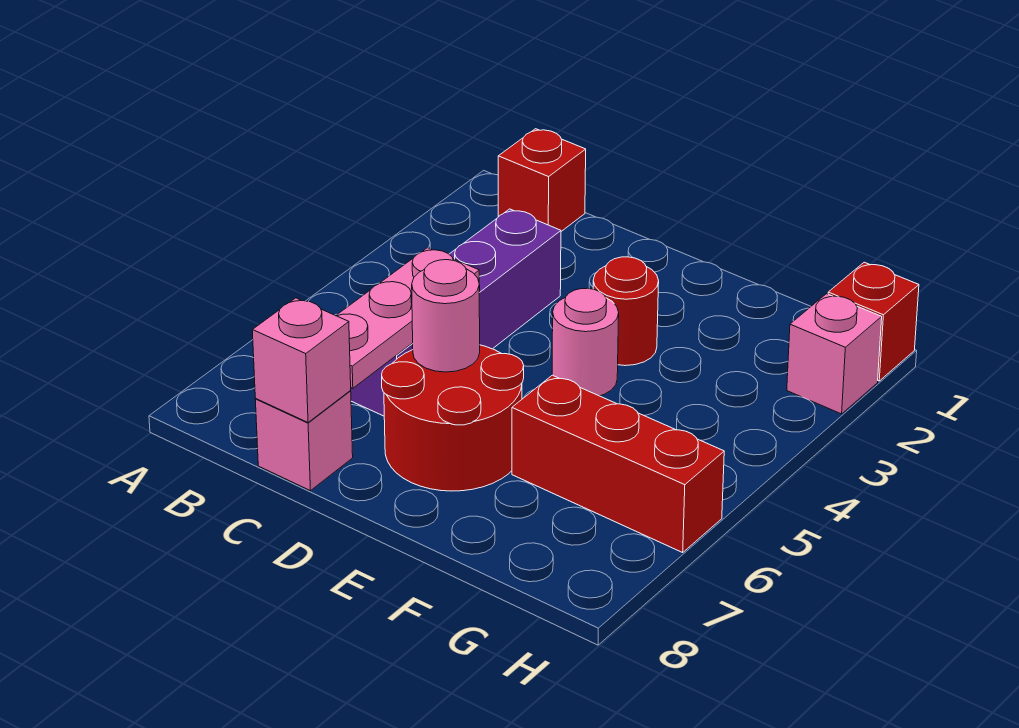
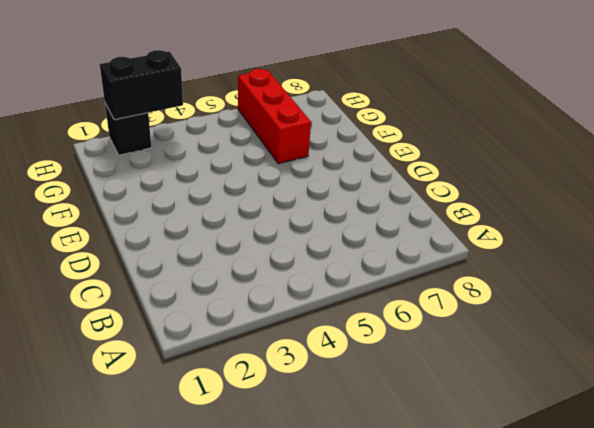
black brick H2 level 1 -> pink brick H2 level 1
black brick H2:H3 level 2 -> none
none -> red brick B1 level 1
none -> purple brick C3:C6 level 1
none -> pink brick C8 level 1

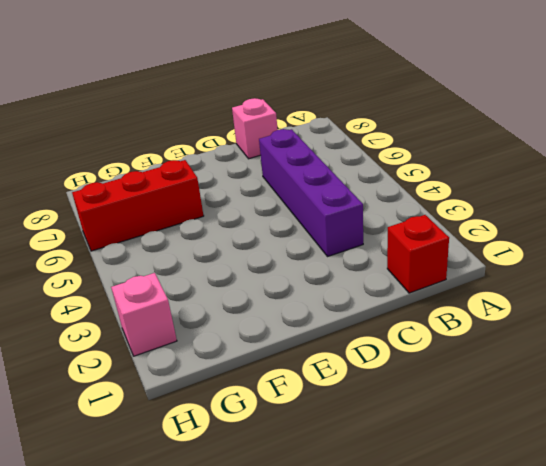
none -> red round brick D6:E7 level 1
none -> red round brick E3 level 1
none -> pink round brick E4 level 1

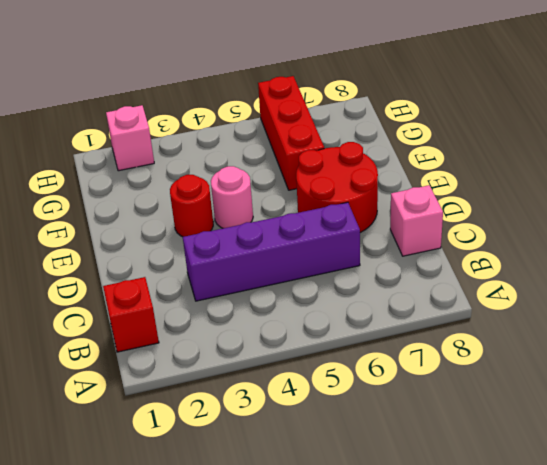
none -> red brick H1 level 1
none -> pink plate C5:C7 level 2
none -> pink brick C8 level 2

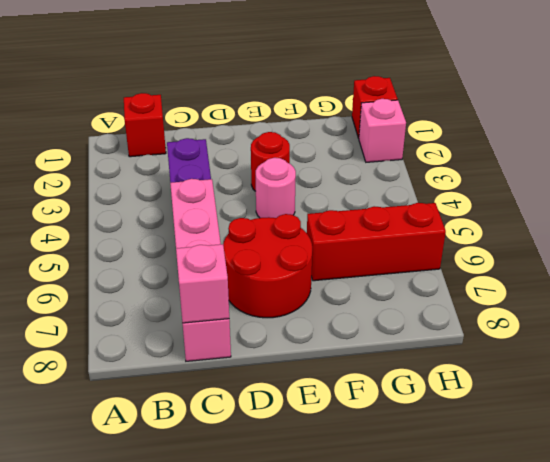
none -> pink round brick D6 level 2

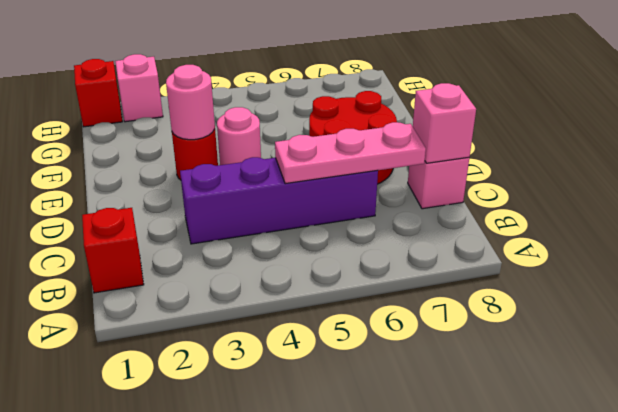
pink round brick E3 level 2 -> pink round brick D6 level 2
none -> red brick F6:H6 level 1

